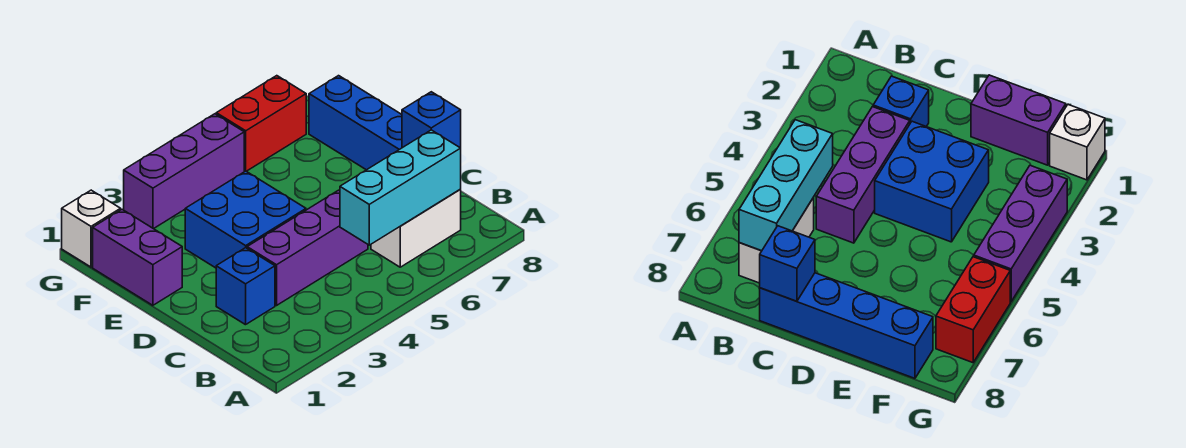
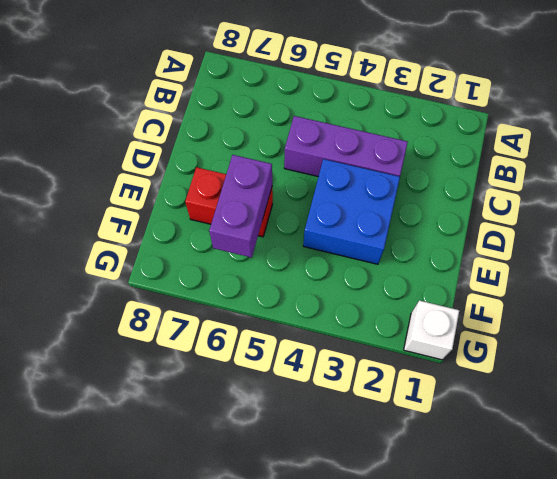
red brick E6:E7 level 1 -> red brick G6:G7 level 1
purple brick E6:F6 level 2 -> purple brick E1:F1 level 1
none -> white brick B6:B7 level 1
none -> blue brick C2 level 1

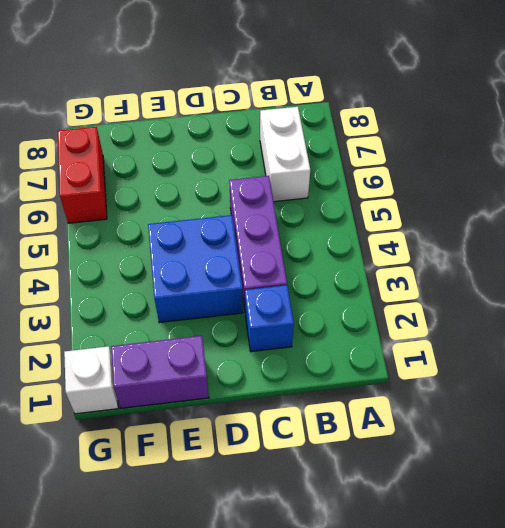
none -> blue brick C8:F8 level 1
none -> purple brick G3:G5 level 1

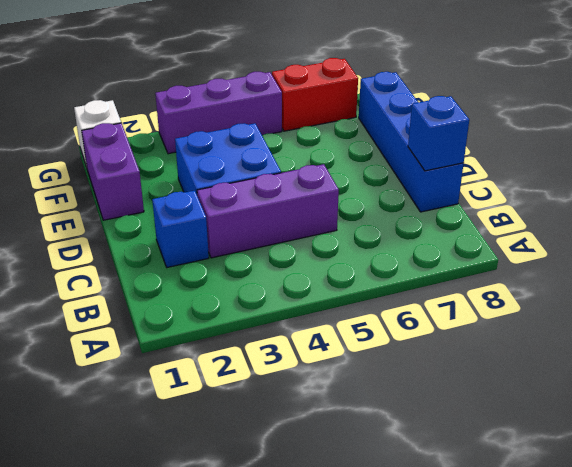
none -> white brick B6:B7 level 1
none -> cyan brick B5:B7 level 2

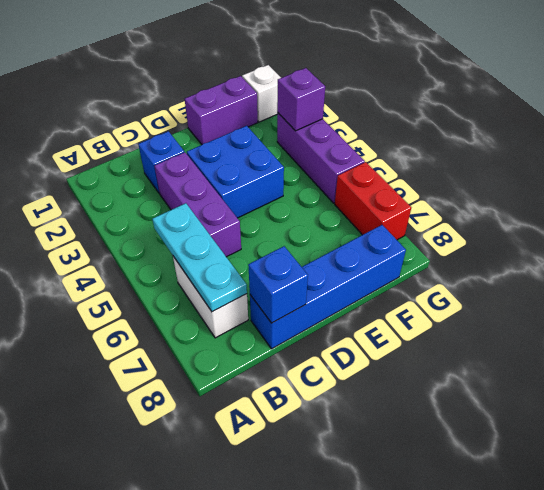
cyan plate B5:B7 level 2 -> cyan brick B5:B7 level 2
purple brick G3 level 2 -> none

